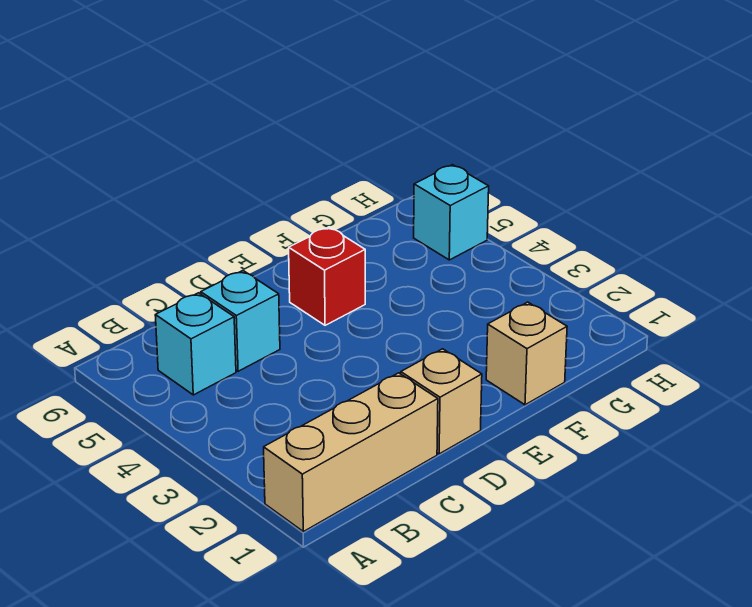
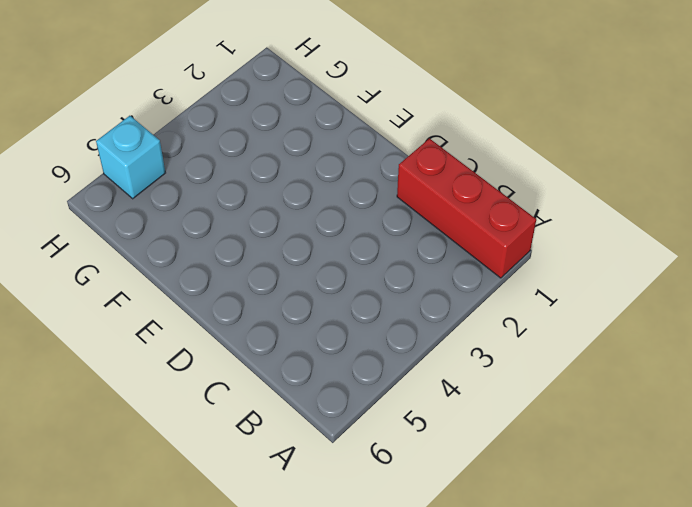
red brick A1:C1 level 1 -> tan brick A1:C1 level 1
none -> cyan brick B5 level 1
none -> cyan brick C5 level 1

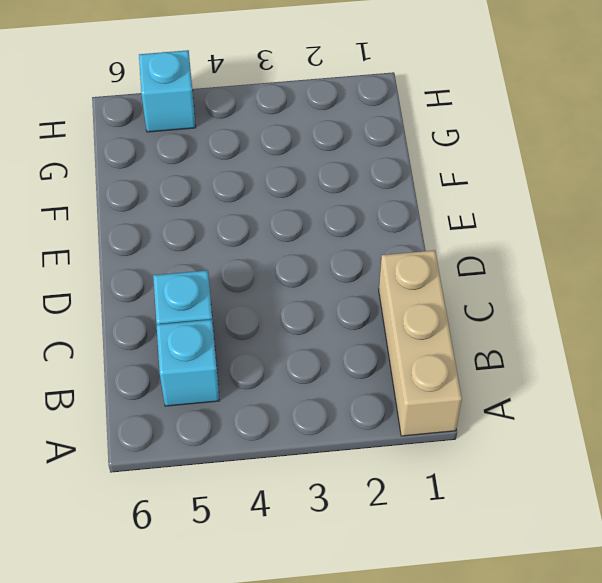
none -> tan brick D1 level 1
none -> red brick E5 level 1

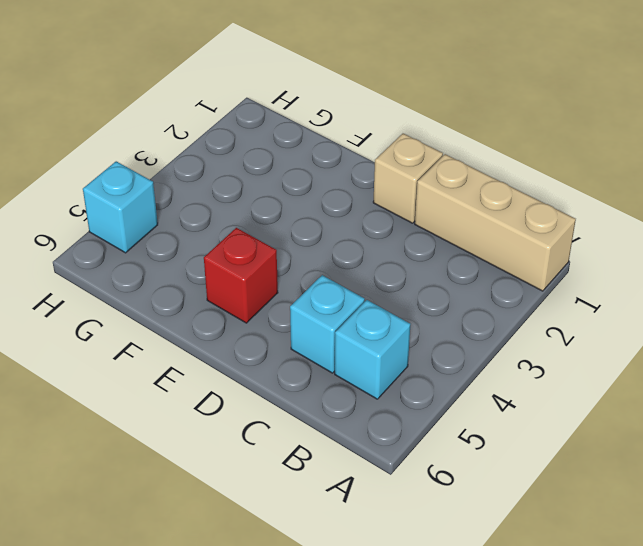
none -> tan brick F1 level 1

